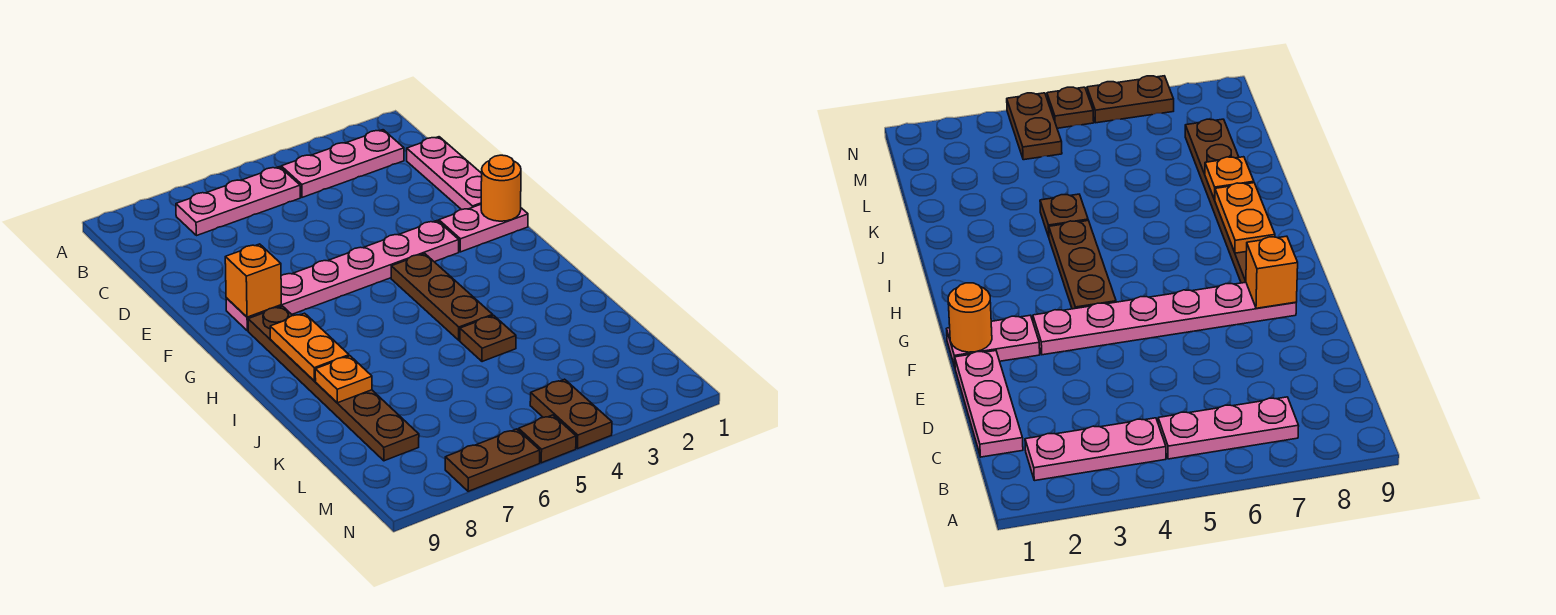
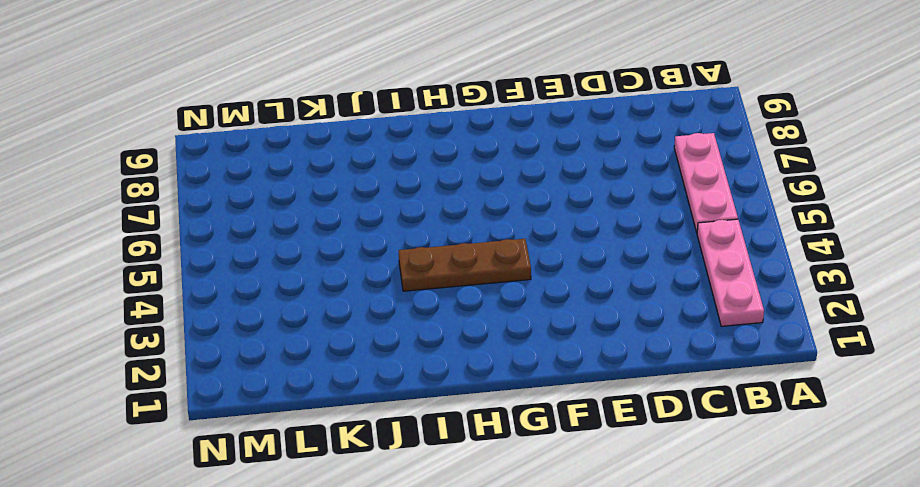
none -> pink plate C1:E1 level 1
none -> pink plate F1:F2 level 1
none -> pink plate F3:F8 level 1

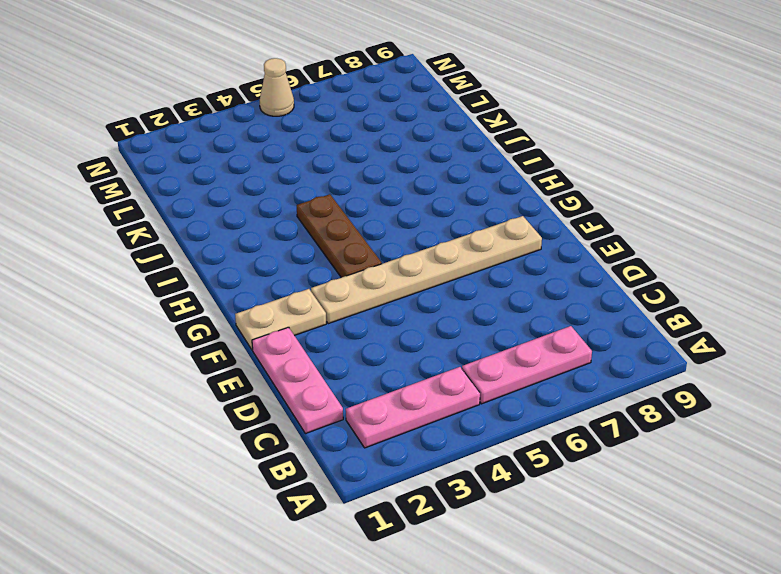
tan plate F1:F2 level 1 -> pink plate F1:F2 level 1
tan plate F3:F8 level 1 -> pink plate F3:F8 level 1
tan cone N5 level 1 -> brown plate N5 level 1
none -> brown plate G8:L8 level 1
none -> brown plate J4 level 1
none -> brown plate M4:N4 level 1

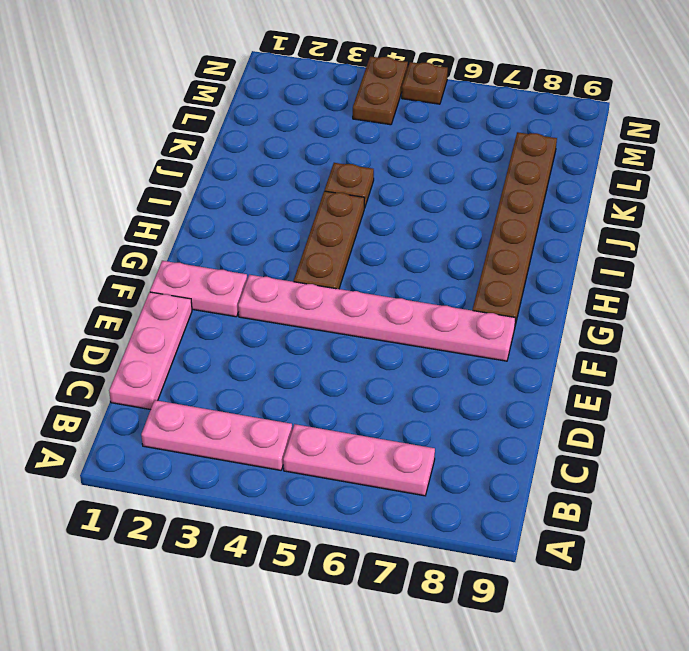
none -> brown plate N6:N7 level 1
none -> orange round brick F1 level 2
none -> orange brick F8 level 2

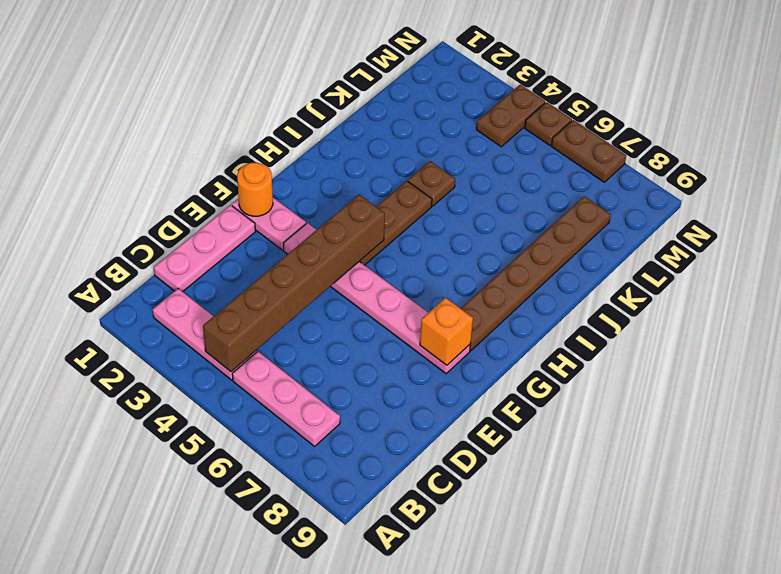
brown brick B4:G4 level 2 -> none
none -> orange plate H8:I8 level 2
none -> orange plate J8 level 2

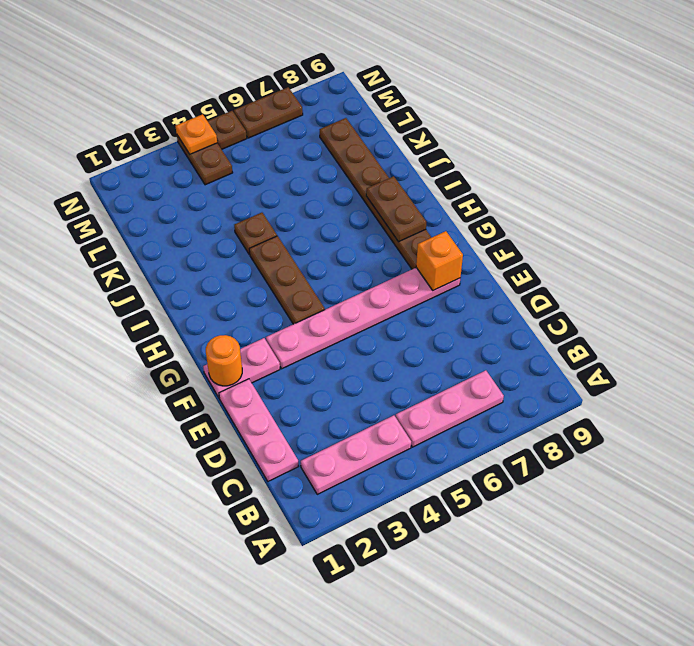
brown plate H8:I8 level 2 -> orange plate H8:I8 level 2
orange plate N4 level 2 -> orange plate J8 level 2

